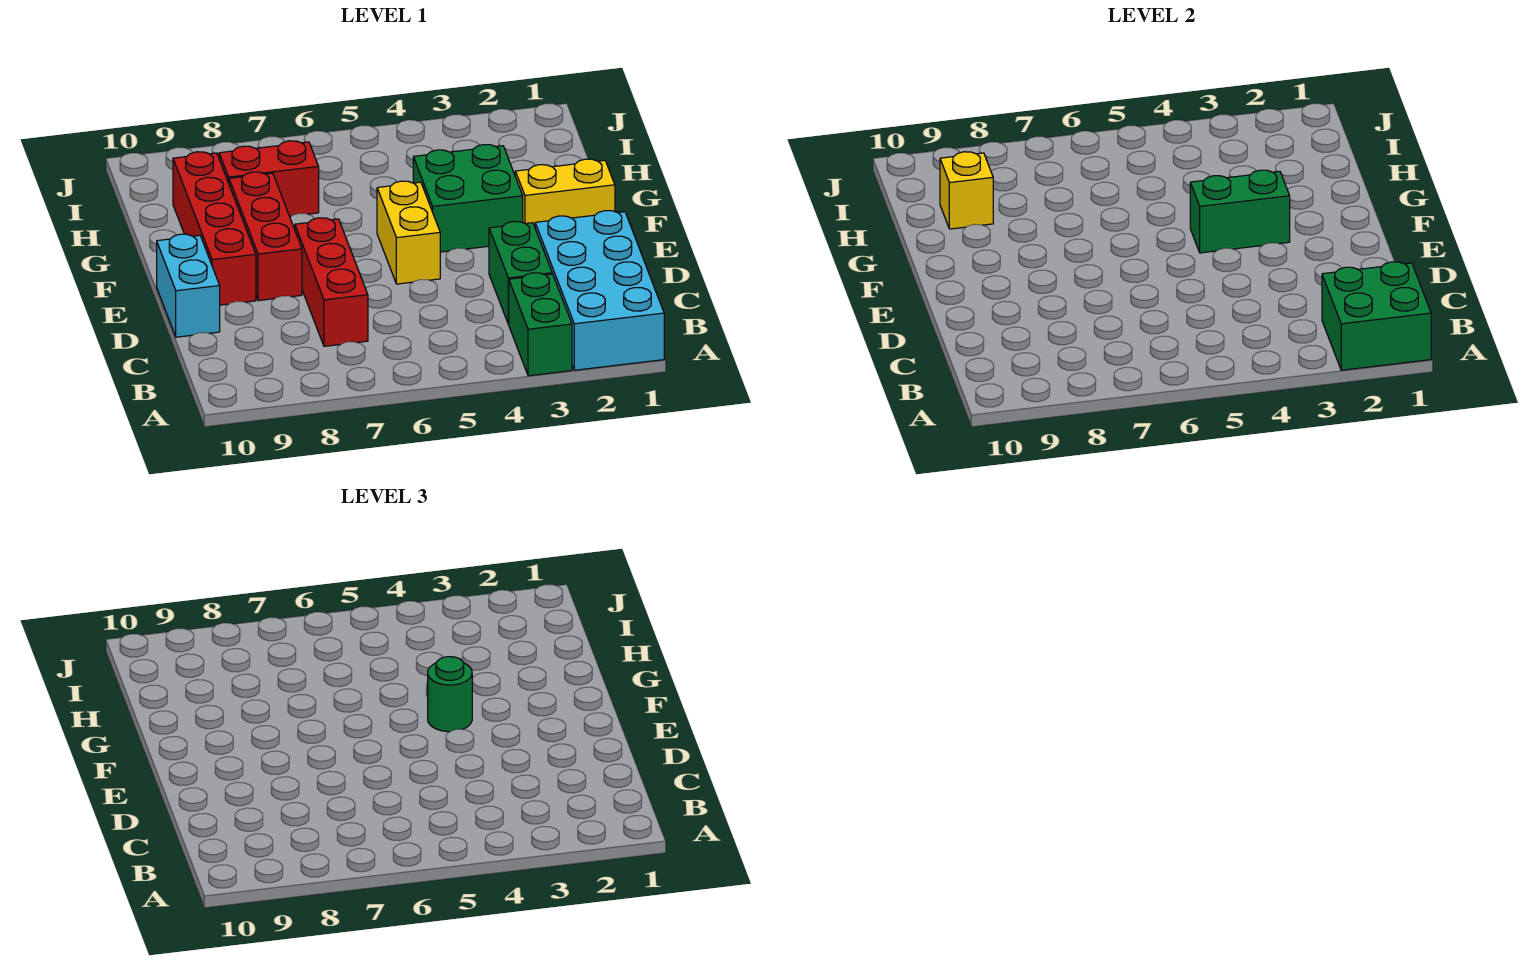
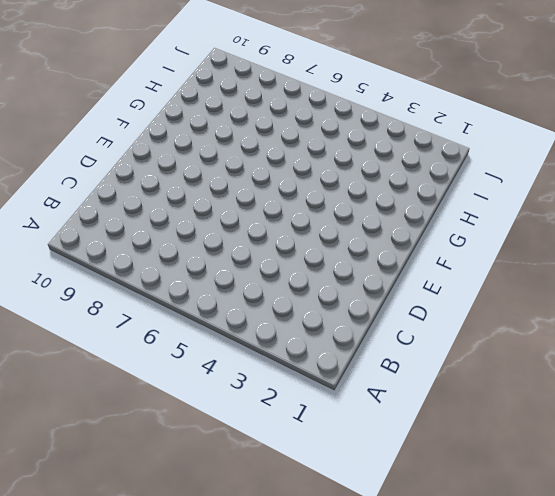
none -> cyan brick A1:D2 level 1
none -> green brick A3:B3 level 1
none -> green brick C3:D3 level 1

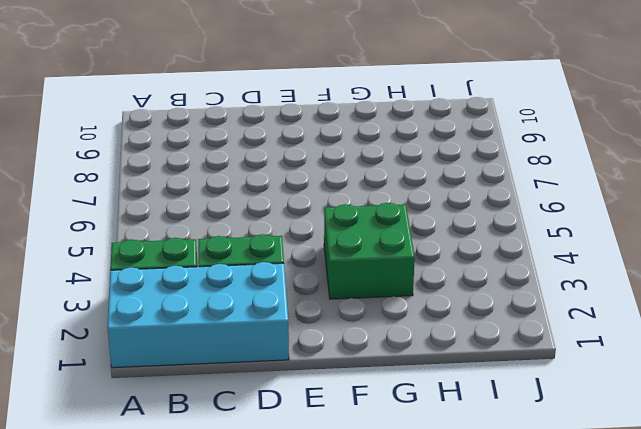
none -> red brick C7:E7 level 1
none -> cyan brick D10:E10 level 1
none -> yellow brick E5:F5 level 1

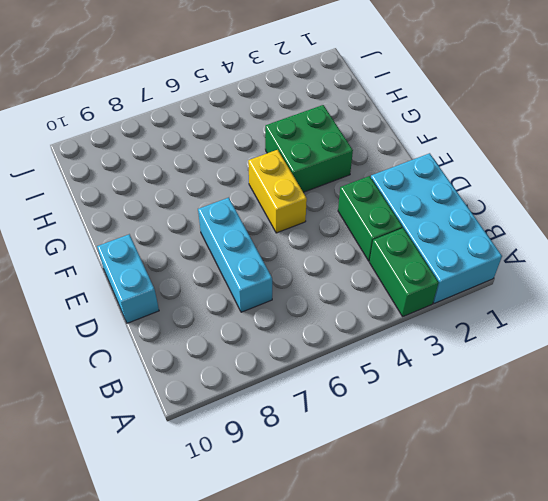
cyan brick C7:E7 level 1 -> red brick C7:E7 level 1
none -> red brick E8:G8 level 1
none -> red brick E9:H9 level 1
none -> yellow brick F1:F2 level 1

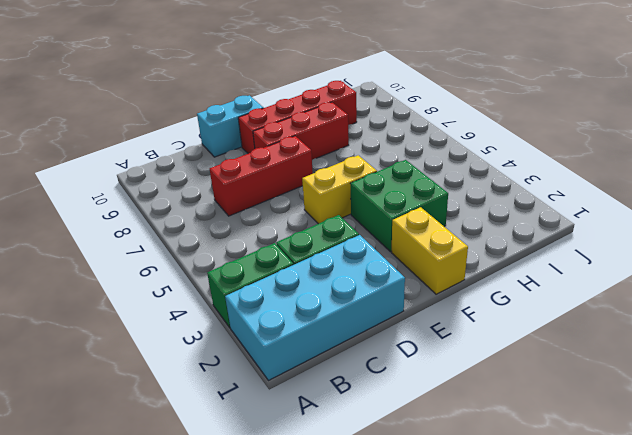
none -> red brick H7:H8 level 1
none -> green brick A1:B2 level 2
none -> green brick F3:F4 level 2

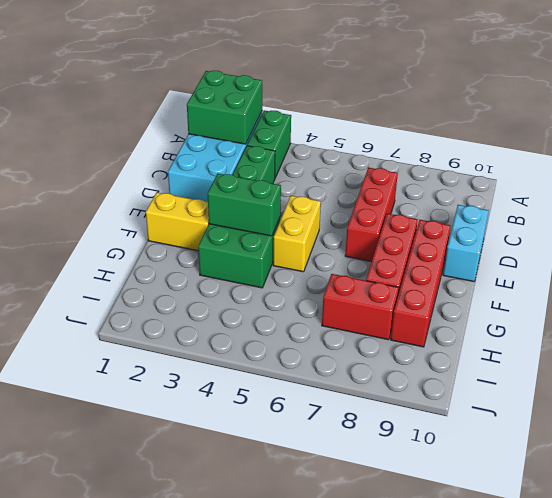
none -> yellow brick H9 level 2
none -> green round brick F4 level 3

